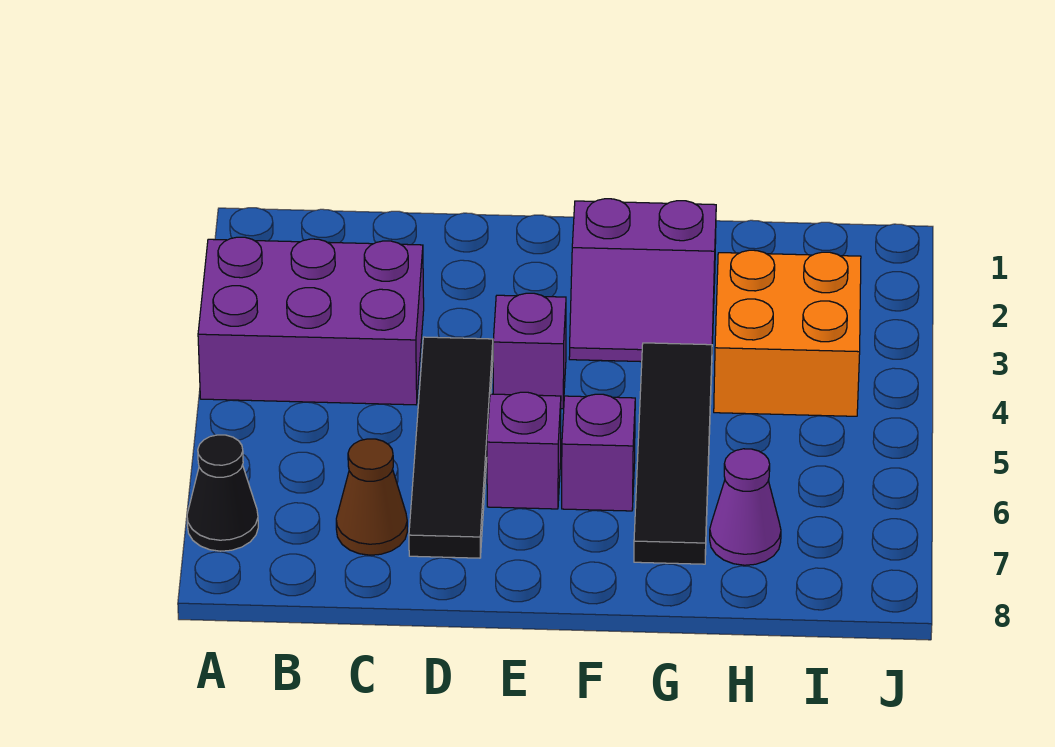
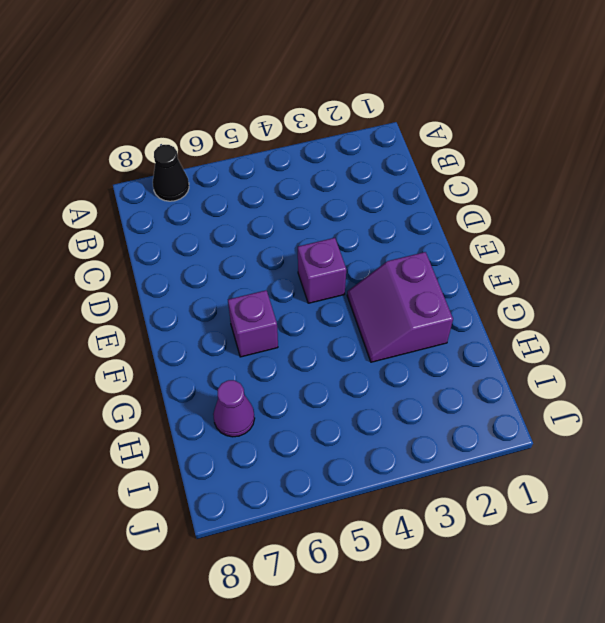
none -> purple brick A3:C4 level 1
none -> brown cone C7 level 1

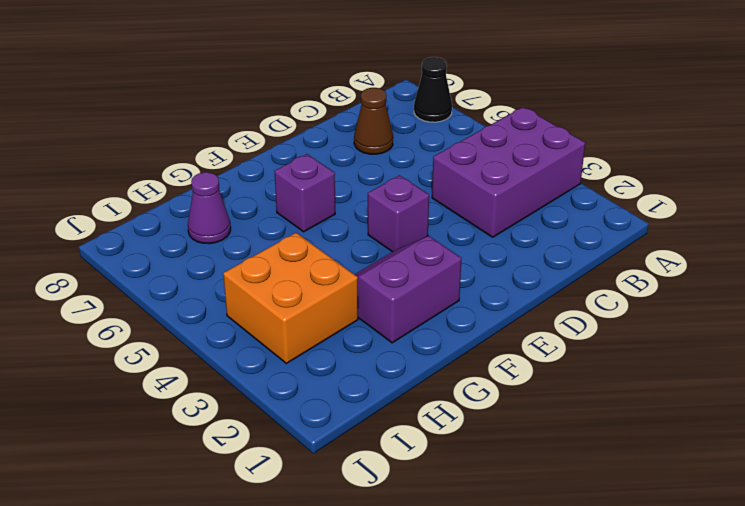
none -> black tile D4:D7 level 1
none -> purple brick E6 level 1

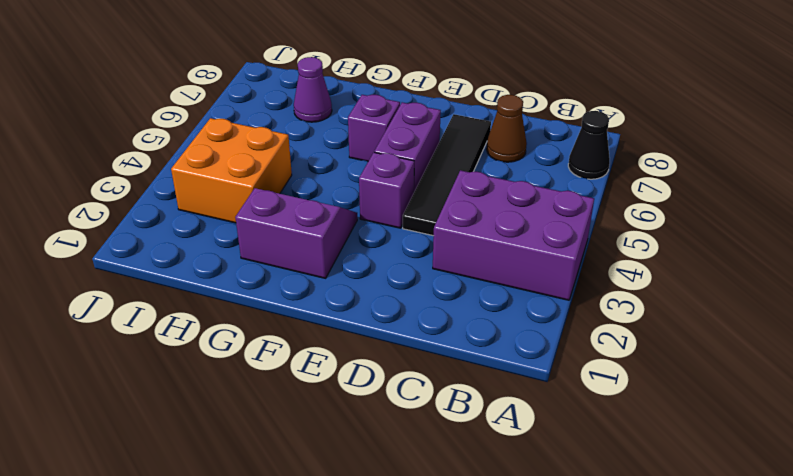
purple brick E5:E6 level 1 -> purple brick E6 level 1
none -> black tile G4:G7 level 1

